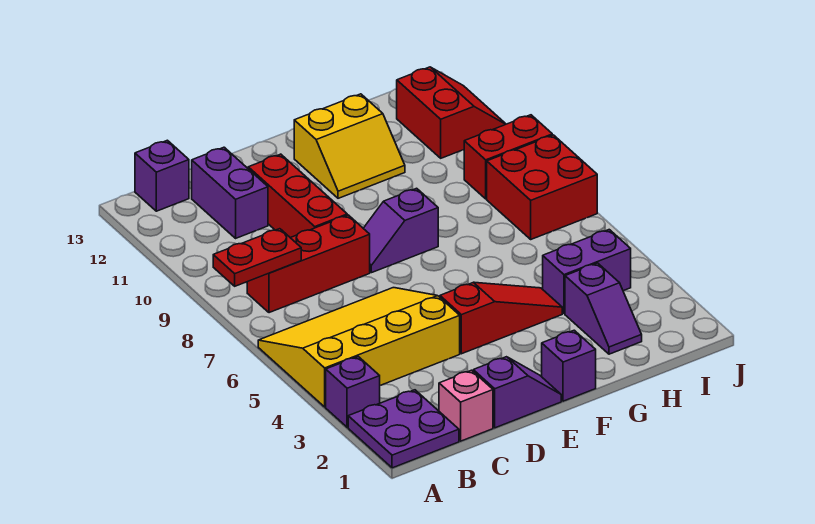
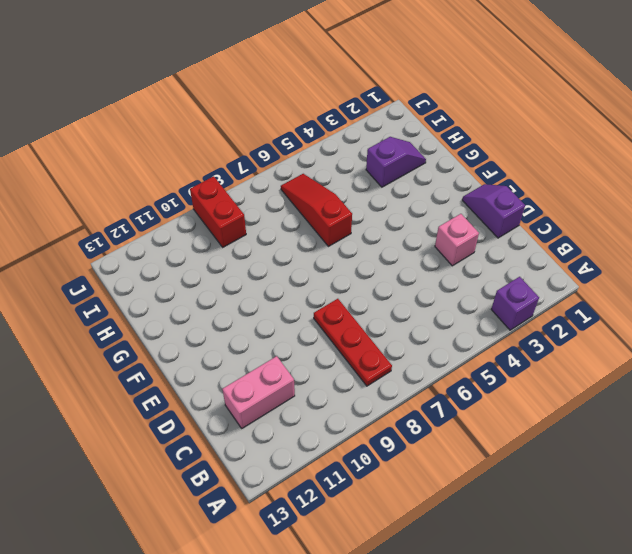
red plate B8:D8 level 1 -> red brick B8:D8 level 1
pink brick C11:C12 level 1 -> purple brick C11:C12 level 1
pink brick D3 level 1 -> pink brick C1 level 1
red slope G6:I6 level 1 top G -> red slope E4:G4 level 1 top E
none -> purple plate A1:B2 level 1
none -> yellow slope A4:D6 level 1 top 4
none -> purple brick B13 level 1

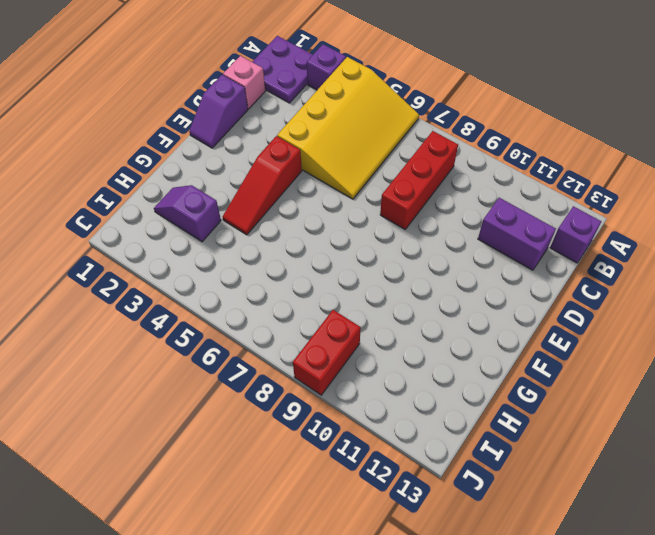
none -> red brick D9:D11 level 1
none -> purple slope E8:F8 level 1 top F
none -> purple brick F1 level 1

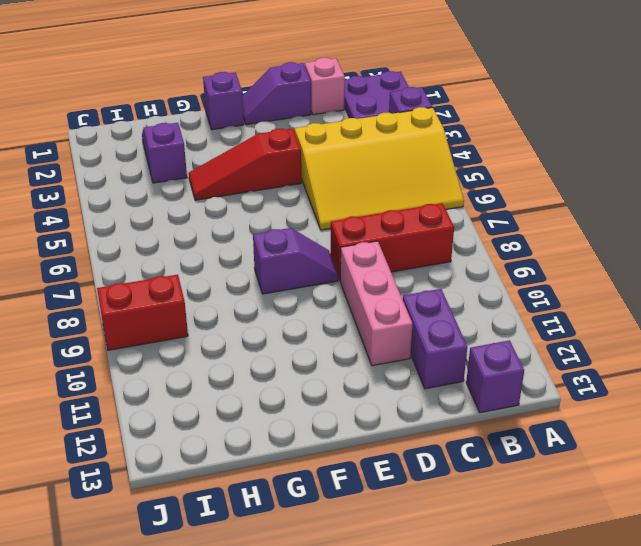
pink brick D9:D11 level 1 -> red brick D9:D11 level 1
none -> yellow slope F11:G12 level 1 top 12
none -> purple brick H4:I4 level 1
none -> red brick I7:J8 level 1

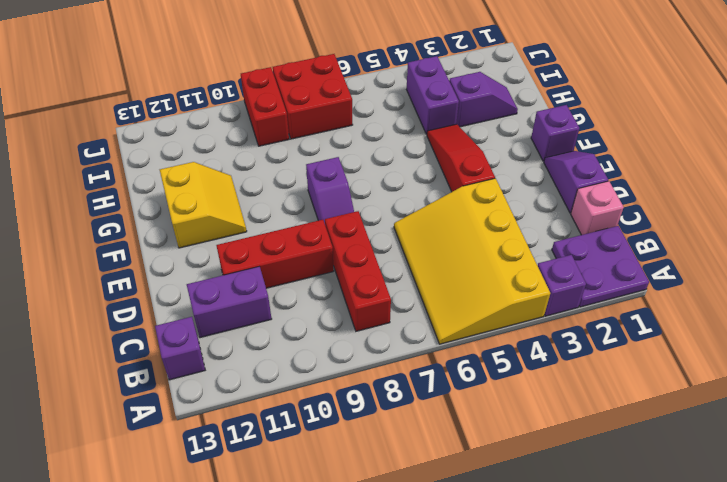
none -> red slope I11:J12 level 1 top I
none -> red plate A8:B8 level 2

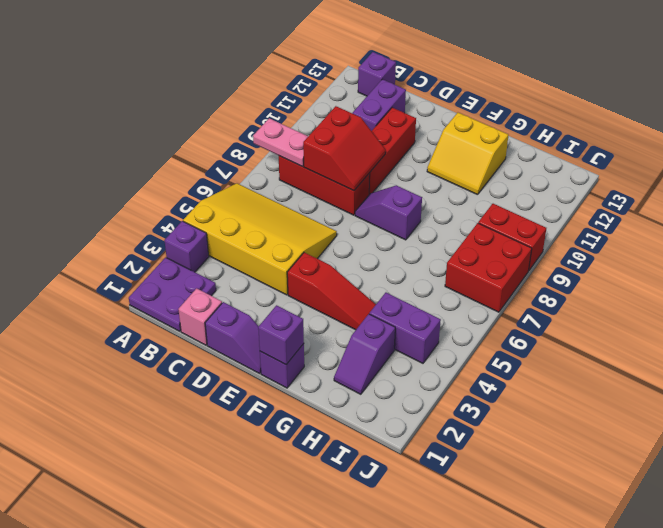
pink plate A8:B8 level 2 -> red plate A8:B8 level 2
red slope C8:D9 level 2 top C -> red slope I11:J12 level 1 top I
purple brick F1 level 2 -> none

